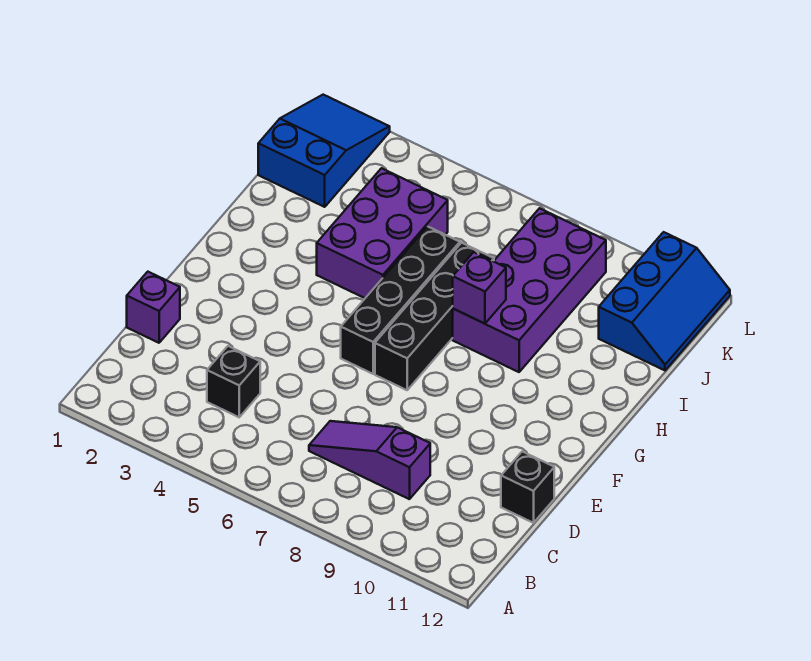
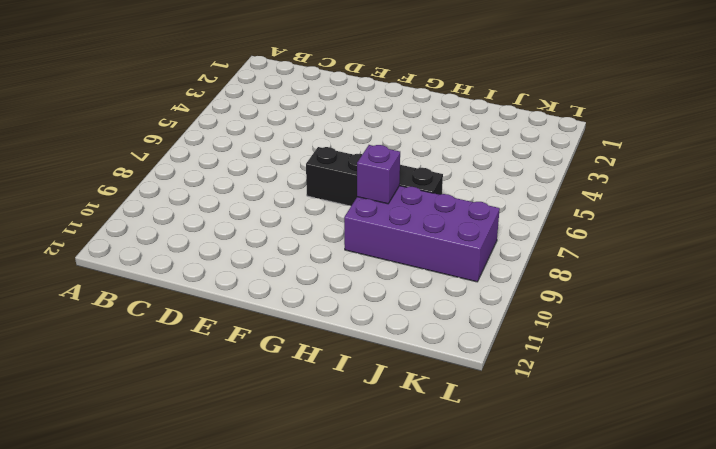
none -> black brick C4 level 1
none -> purple slope C7:C9 level 1 top 9

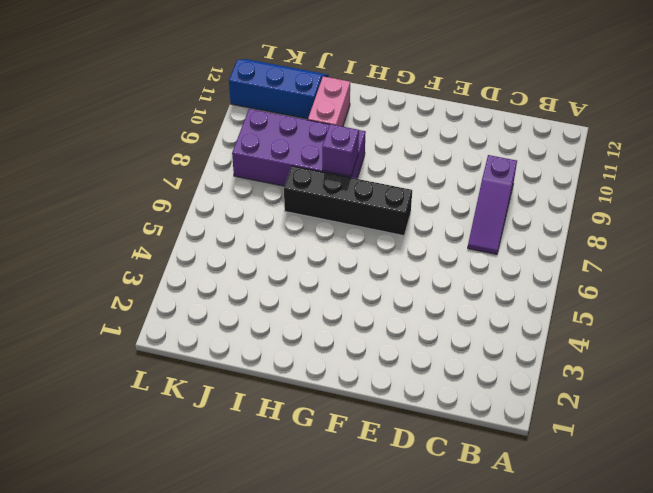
pink brick I10:I11 level 1 -> none
none -> black brick C4 level 1
none -> purple brick D1 level 1

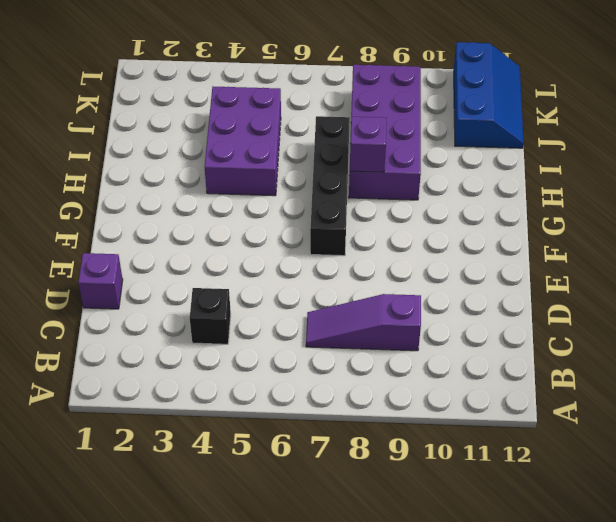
none -> black brick D12 level 1
none -> black brick F6:I6 level 1

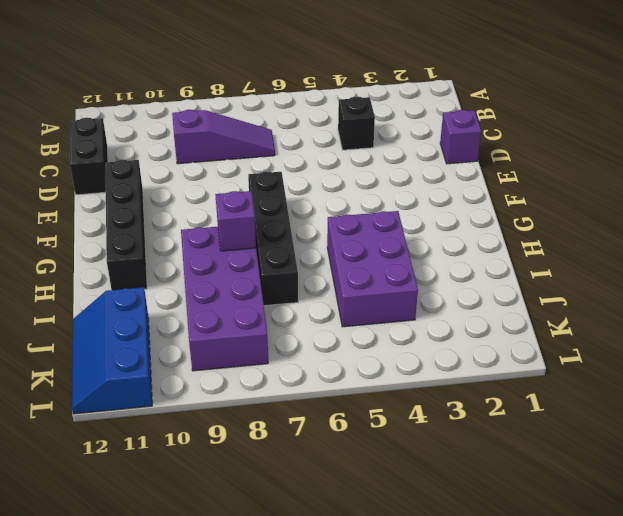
black brick C12:D12 level 1 -> black brick D12 level 1
black brick E11:H11 level 1 -> black brick F6:I6 level 1
none -> blue slope J1:L2 level 1 top J

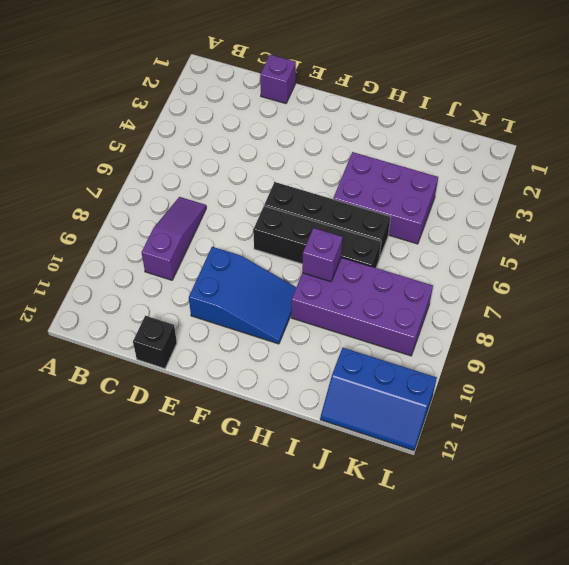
blue slope E9:G10 level 1 top E -> blue slope J1:L2 level 1 top J
none -> black brick C4 level 1

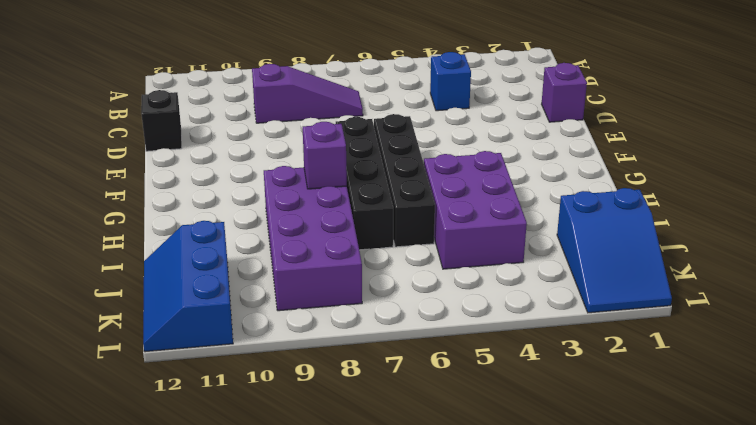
blue brick C4 level 1 -> black brick C4 level 1

